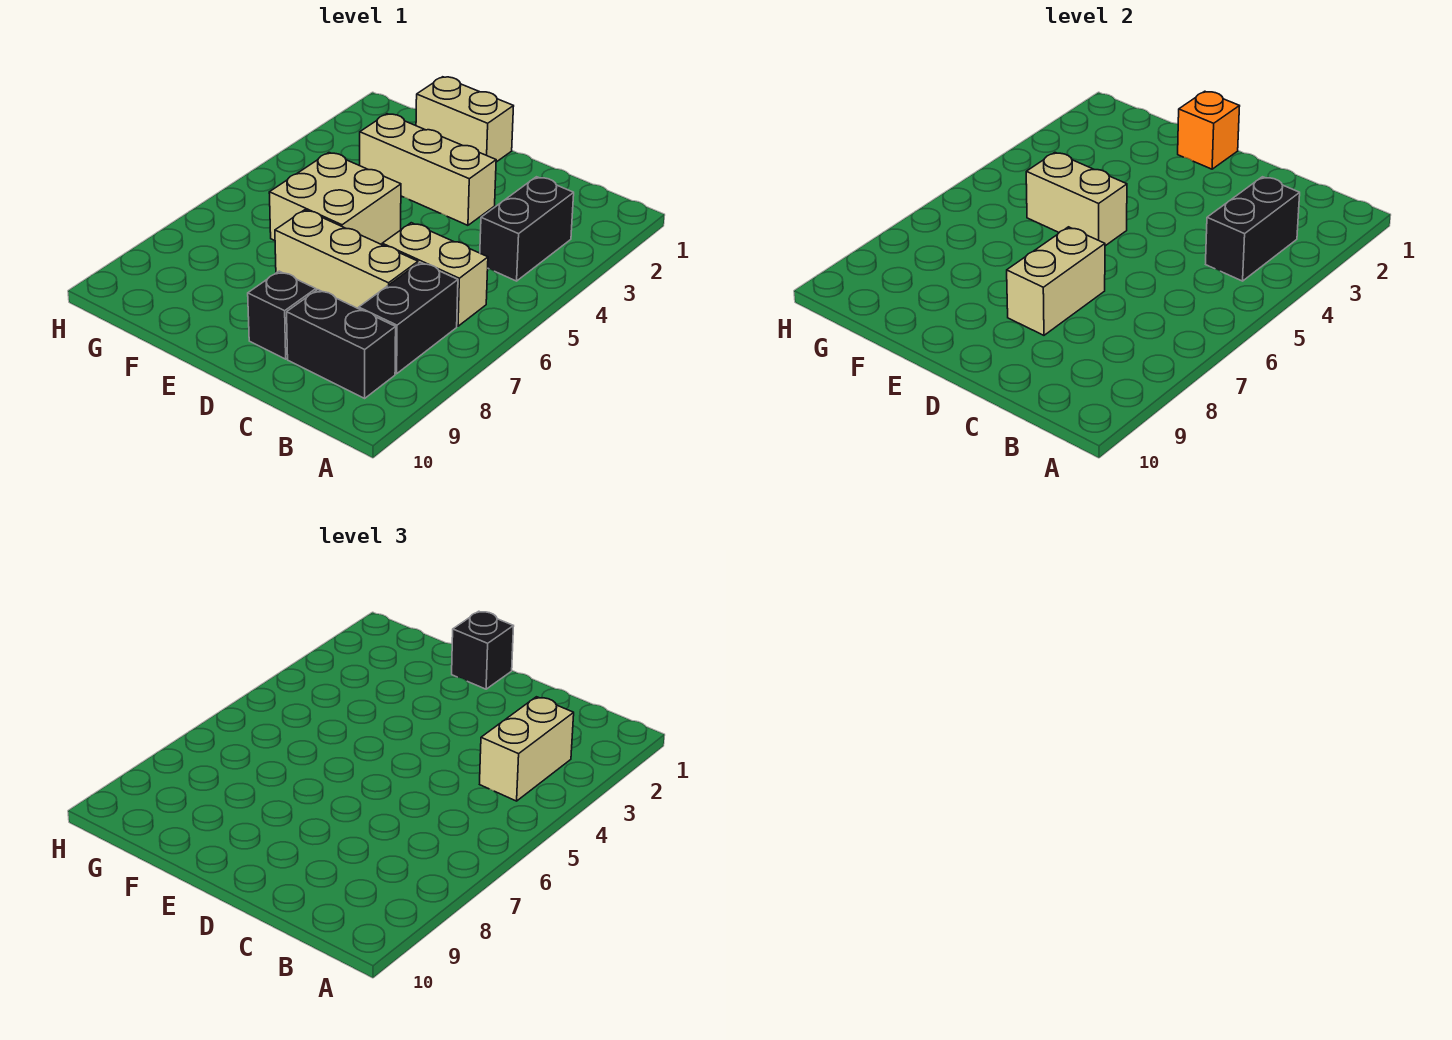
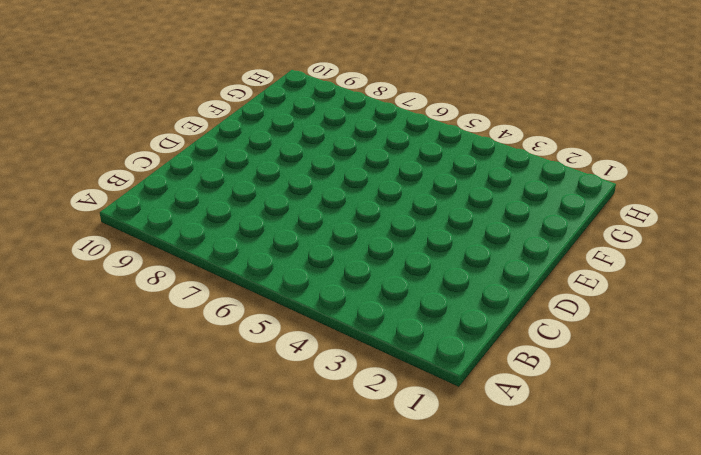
none -> black brick B3:B4 level 1
none -> tan brick B6:C6 level 1
none -> black brick B7:B8 level 1

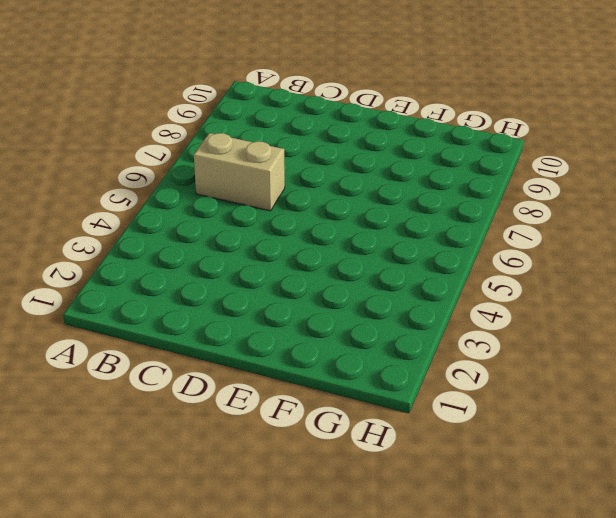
none -> black brick B3:B4 level 1
none -> black brick B7:B8 level 1
none -> black brick B9:C9 level 1

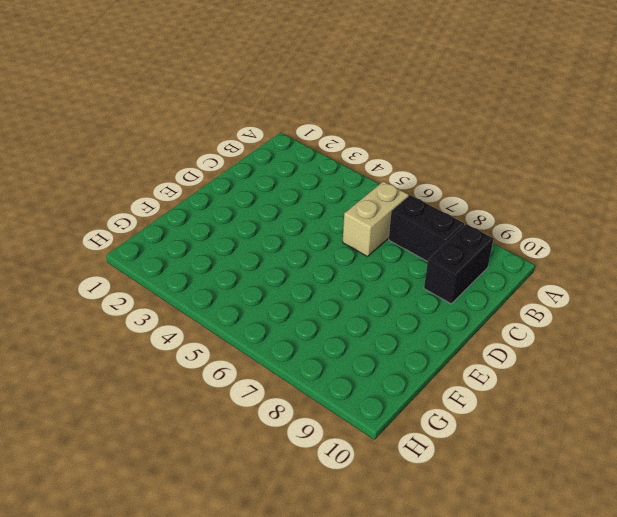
none -> black brick B3:B4 level 1
none -> tan brick C7:E7 level 1
none -> tan brick D3:F3 level 1

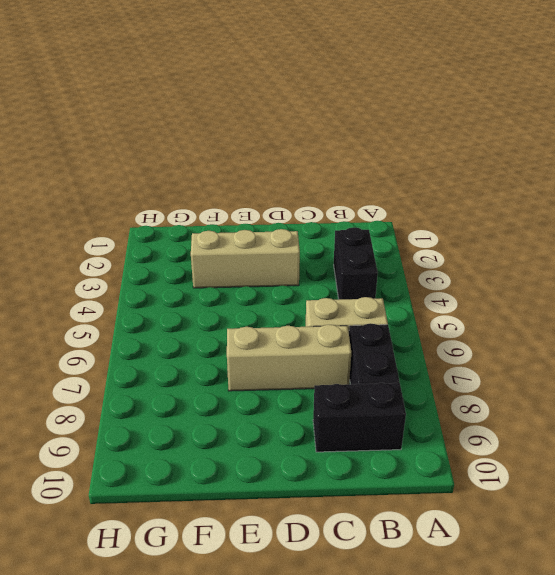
none -> black brick D9 level 1
none -> tan brick E1:F1 level 1
none -> tan brick E5:F6 level 1

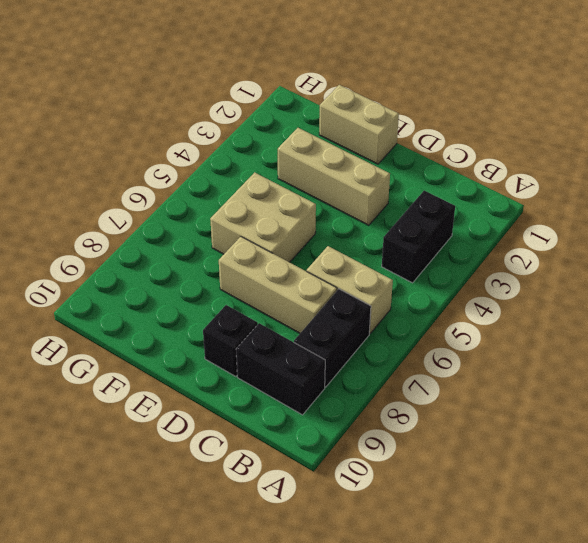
none -> black brick B3:B4 level 2
none -> tan brick D7:D8 level 2
none -> orange brick E1 level 2

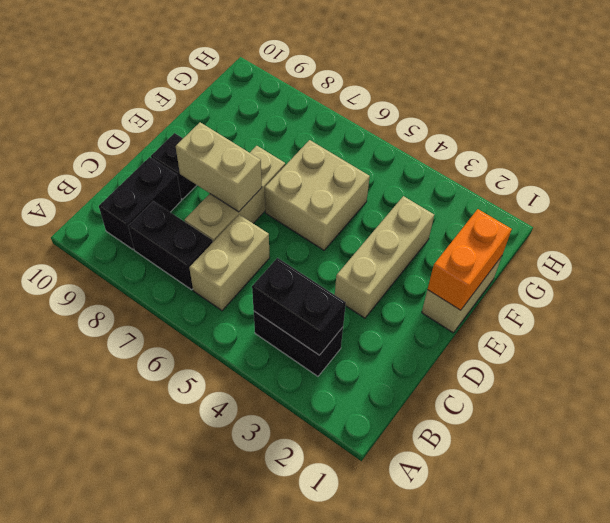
orange brick E1:F1 level 2 -> orange brick E1 level 2
none -> tan brick E5:F5 level 2
none -> tan brick B3:B4 level 3
none -> black brick E1 level 3

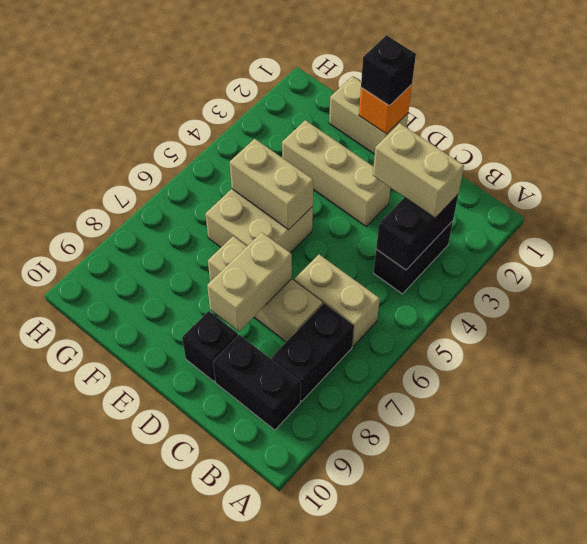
tan brick B3:C3 level 3 -> tan brick B3:B4 level 3

